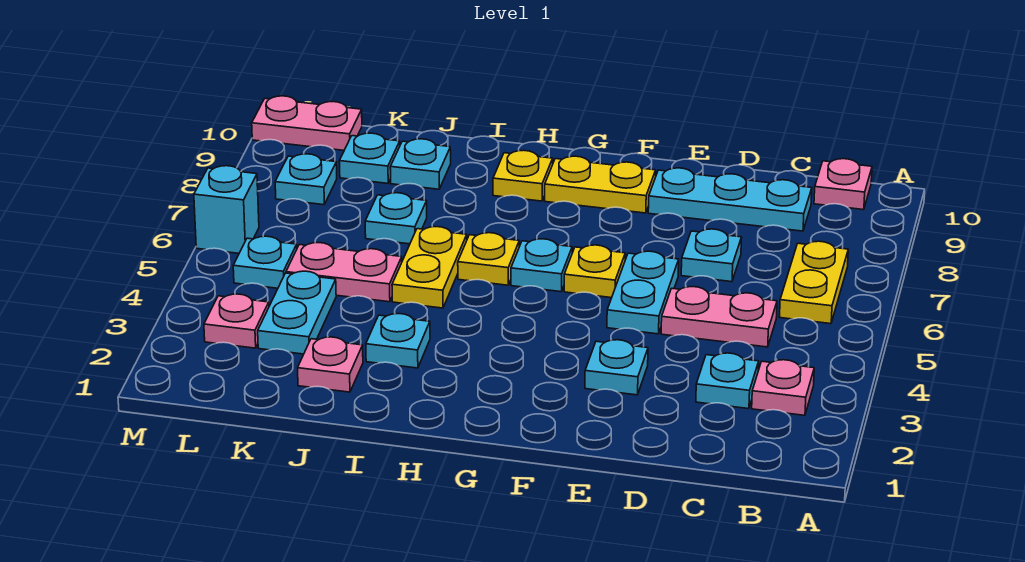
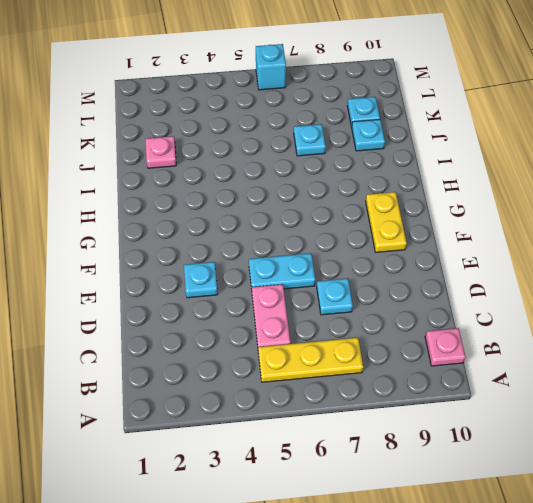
yellow plate B5:B7 level 1 -> yellow plate B6:B7 level 1
none -> pink plate B3 level 1
none -> cyan plate C3 level 1
none -> cyan plate C9:E9 level 1

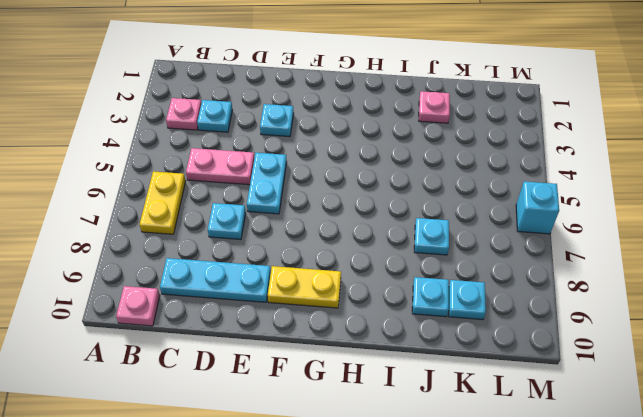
none -> yellow plate F6 level 1
none -> cyan plate G6 level 1
none -> yellow plate H6 level 1

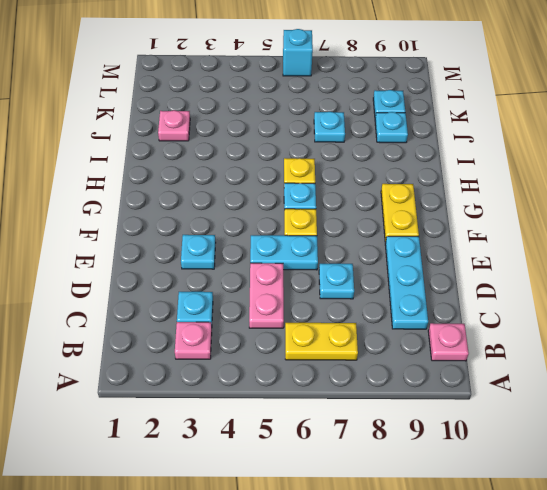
none -> yellow plate H9 level 1
none -> cyan plate I3 level 1
none -> yellow plate I5:I6 level 1

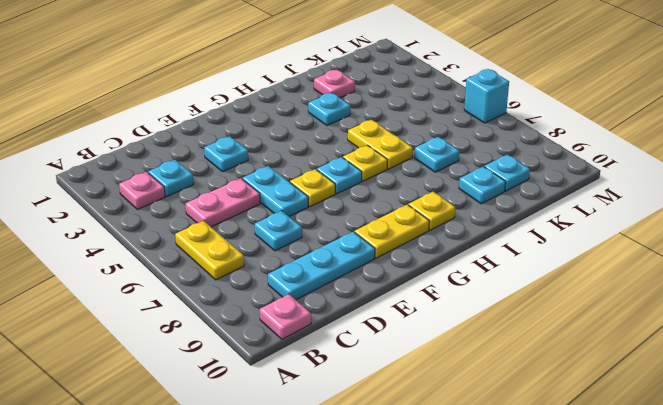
none -> pink plate J5:K5 level 1
none -> cyan plate K3:K4 level 1
none -> pink plate L3 level 1

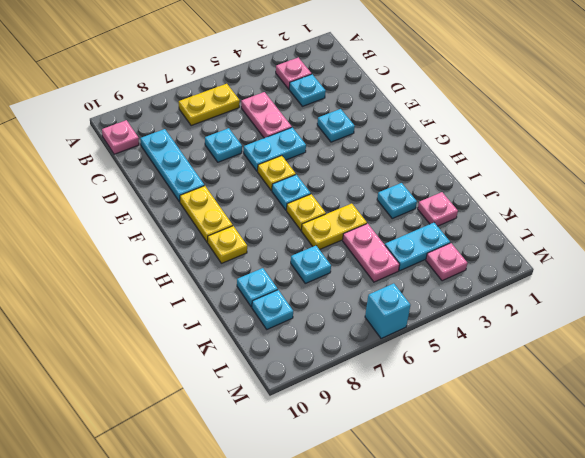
none -> cyan plate L5 level 1
none -> cyan plate L8 level 1
none -> pink plate L10:M10 level 1

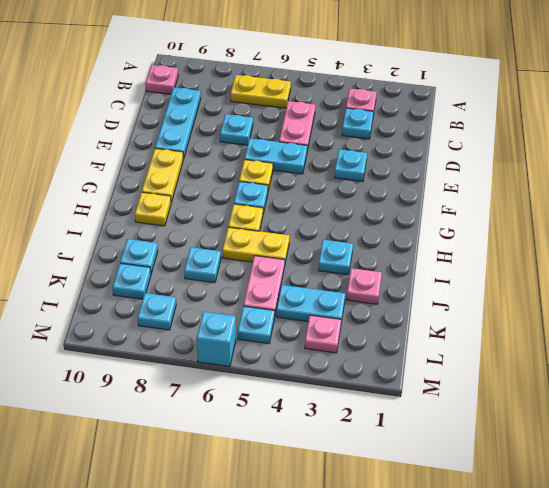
none -> pink plate L10:M10 level 1

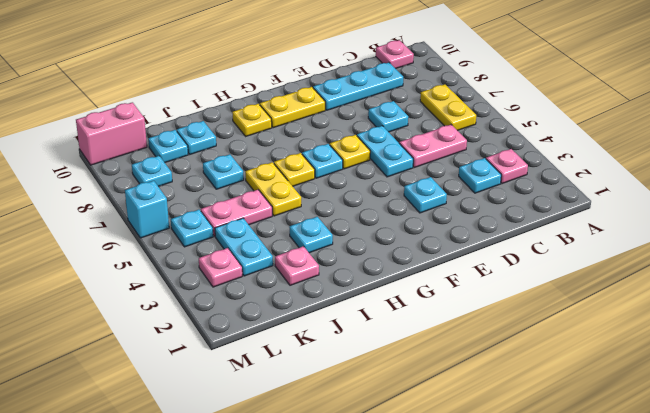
pink brick L10:M10 level 1 -> pink plate L10:M10 level 1

